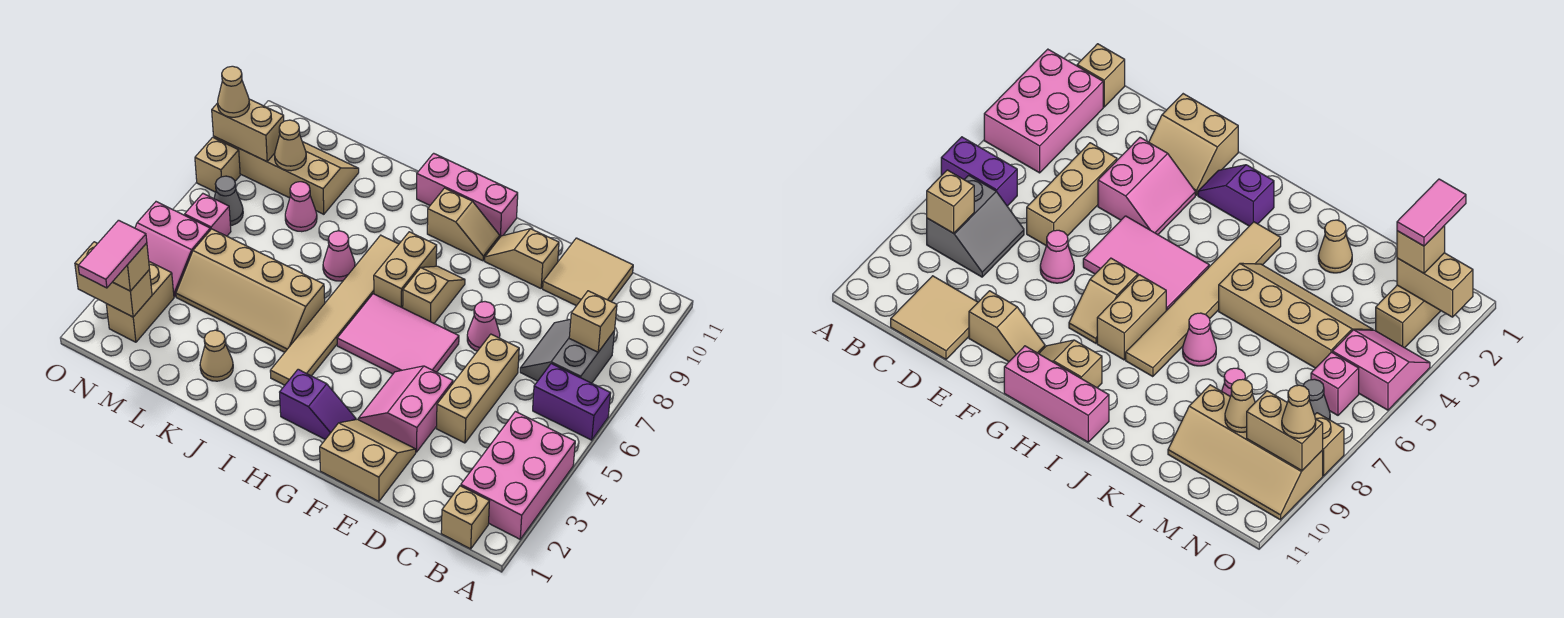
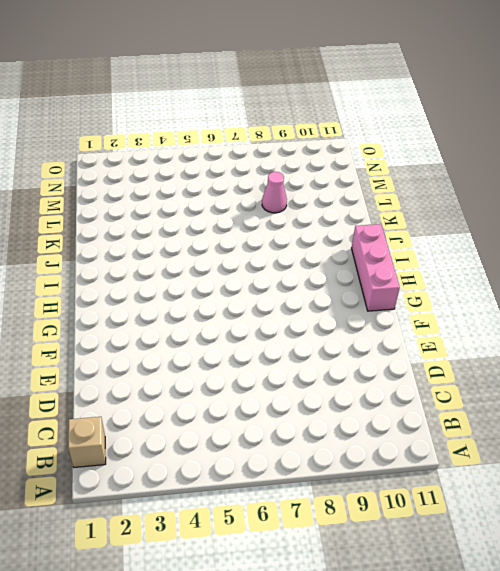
none -> pink brick A2:B4 level 1
none -> purple brick A6:B6 level 1
none -> grey slope B7:C8 level 1 top B
none -> tan tile C10:D11 level 1

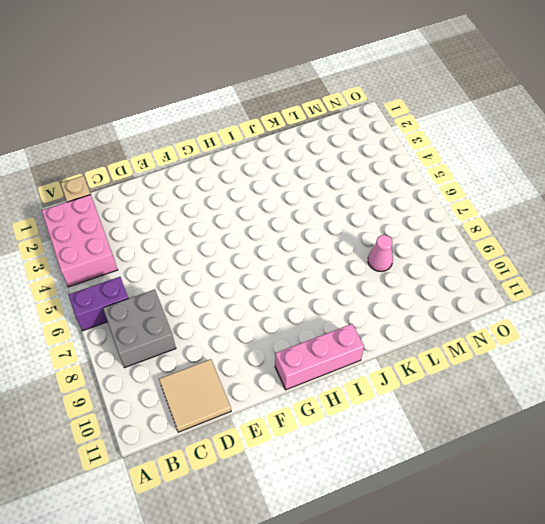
grey brick B7:C8 level 1 -> grey slope B7:C8 level 1 top B
none -> tan brick D4:D6 level 1
none -> tan slope E1:F2 level 1 top 1
none -> pink slope E3:F4 level 1 top E
none -> pink cone E7 level 1

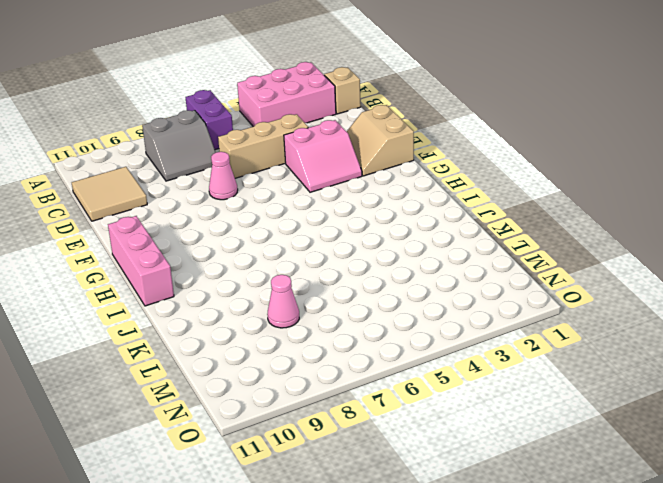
none -> tan slope E10:F10 level 1 top E
none -> pink tile F5:H6 level 1
none -> purple slope G2:H2 level 1 top H
none -> tan slope G7:G8 level 1 top 7

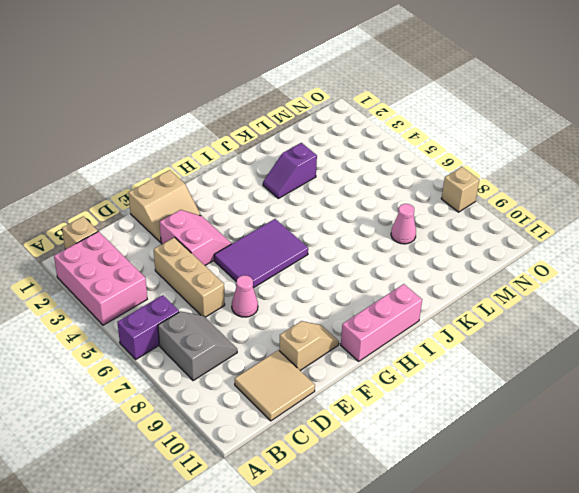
purple tile F5:H6 level 1 -> pink tile F5:H6 level 1
purple slope J3:K3 level 1 top K -> purple slope G2:H2 level 1 top H
none -> tan slope G7:G8 level 1 top 7
none -> tan slope G10:H10 level 1 top H
none -> tan brick H7:H8 level 1
none -> tan tile I3:I8 level 1

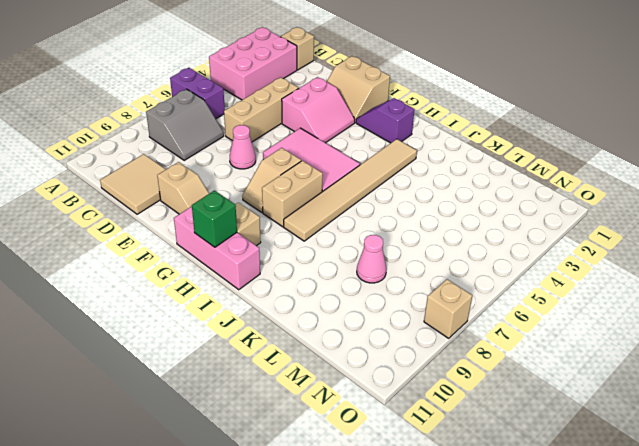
green brick H11 level 2 -> none
none -> tan slope J4:M5 level 1 top 5
none -> pink cone J7 level 1
none -> tan cone K2 level 1
none -> tan slope L9:O10 level 1 top 9

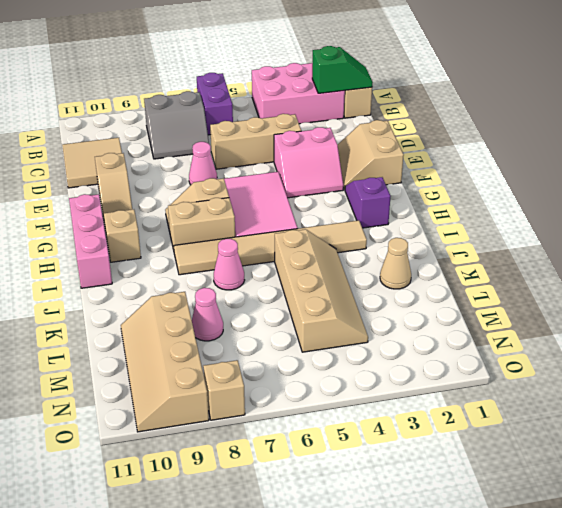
green slope B1:B2 level 2 top 2 -> none
none -> tan brick N2:N3 level 1
none -> pink slope N4:O5 level 1 top 5
none -> pink brick N6 level 1
none -> grey cone N7 level 1

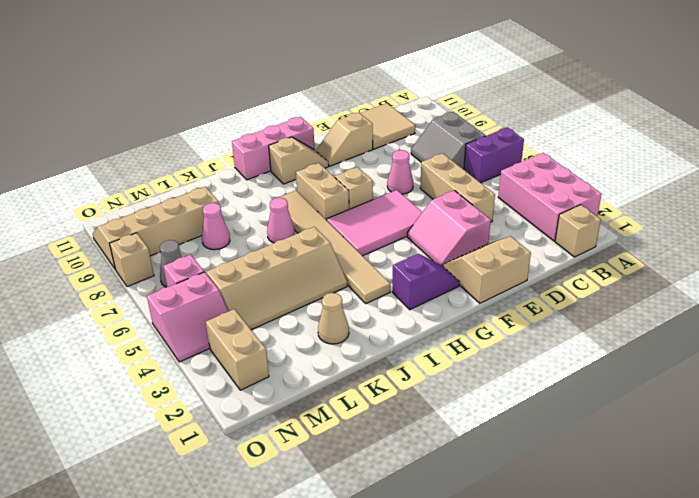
none -> tan brick B8 level 2
none -> tan cone M9 level 2
none -> tan brick N2:O2 level 2
none -> tan brick N9:O9 level 2

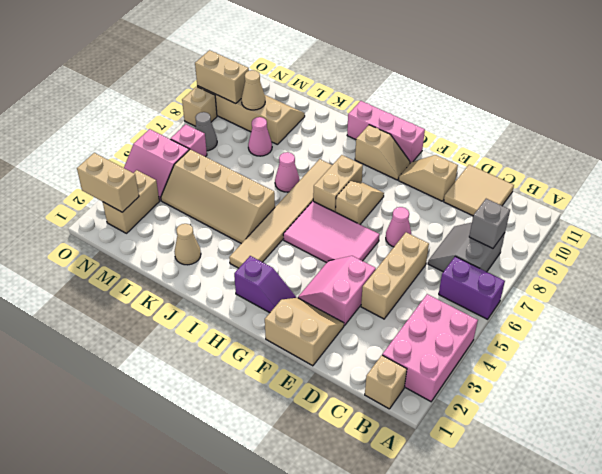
grey brick B8 level 2 -> tan brick B8 level 2
none -> tan brick N2 level 3
none -> tan cone O9 level 3
none -> pink tile N1:N2 level 4

